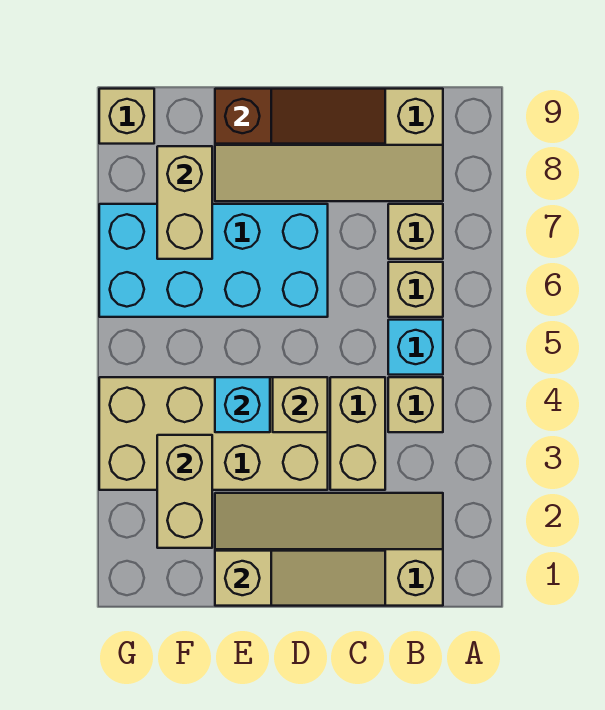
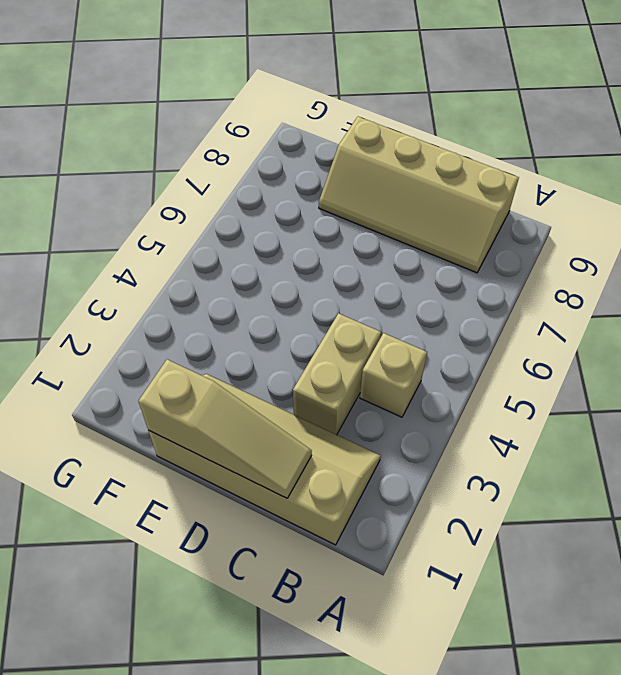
none -> cyan brick B5 level 1
none -> tan brick B6 level 1
none -> tan brick B7 level 1

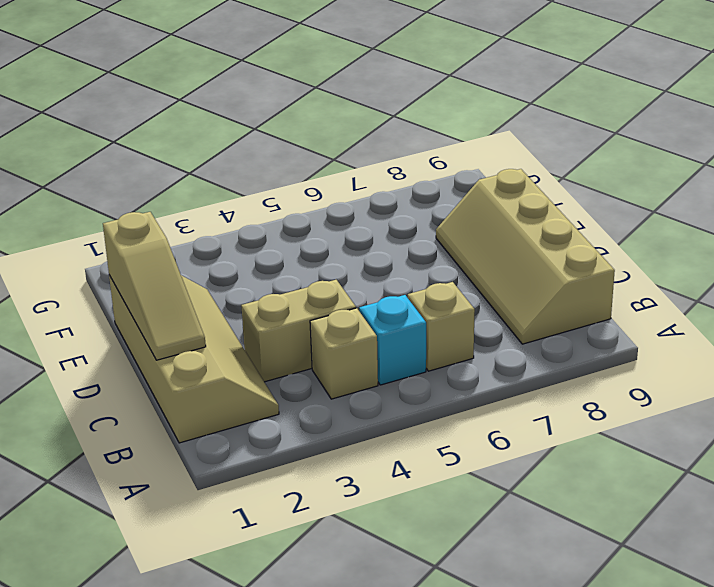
none -> tan brick B7 level 1
none -> tan brick D3:G4 level 1
none -> cyan brick D6:G7 level 1

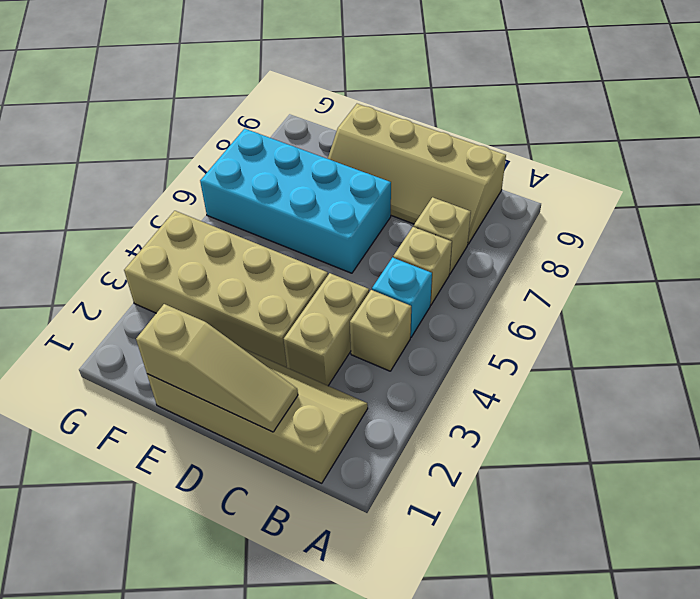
none -> tan brick G9 level 1
none -> brown slope C9:E9 level 2 top E
none -> tan brick D4 level 2

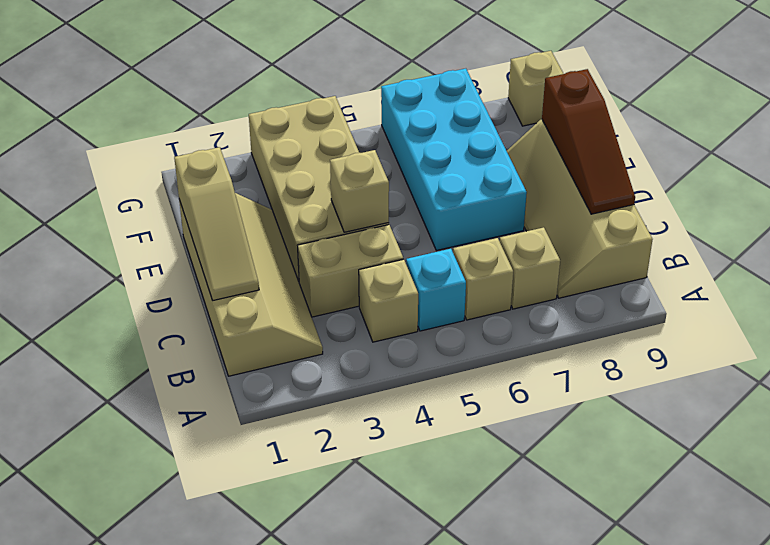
none -> cyan brick E4 level 2
none -> tan brick F2:F3 level 2
none -> tan brick F7:F8 level 2

